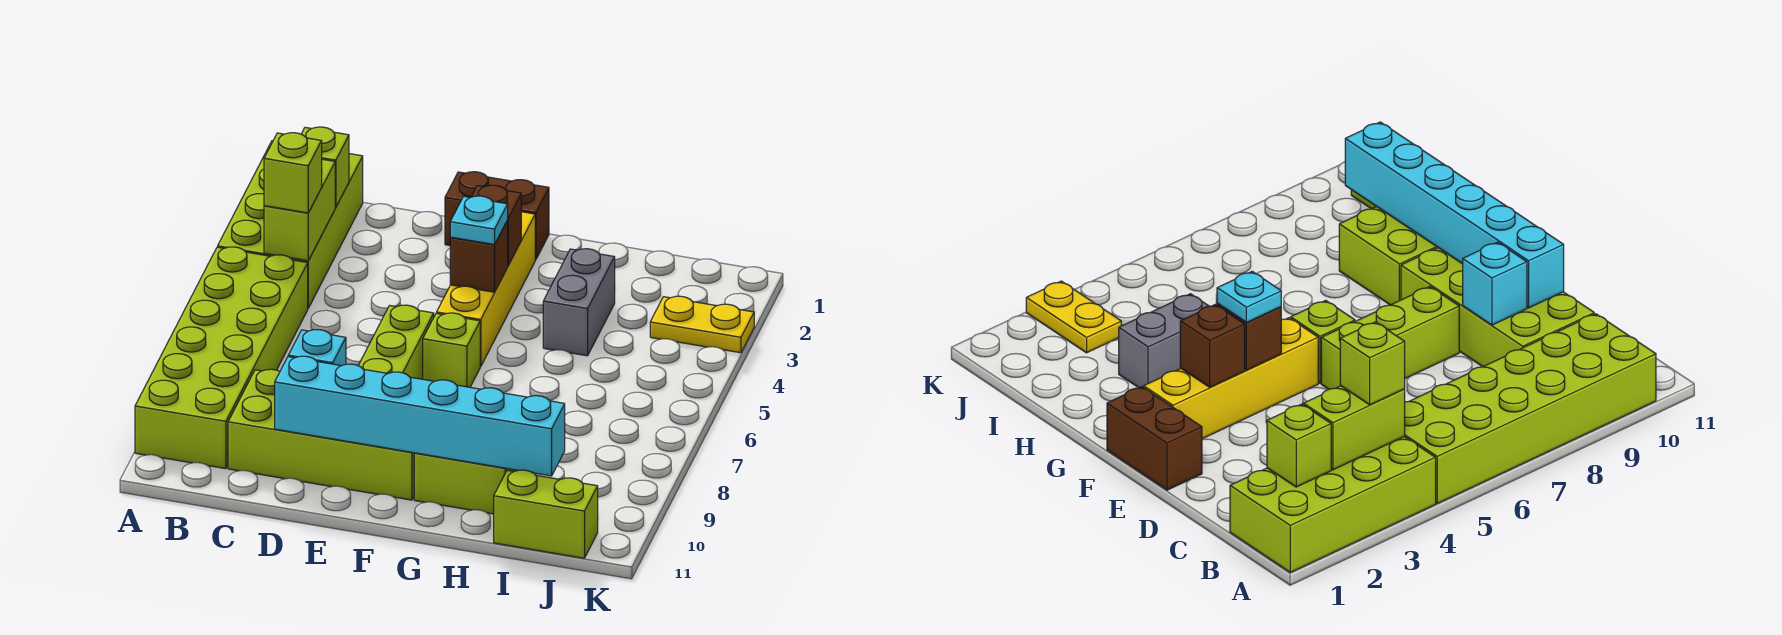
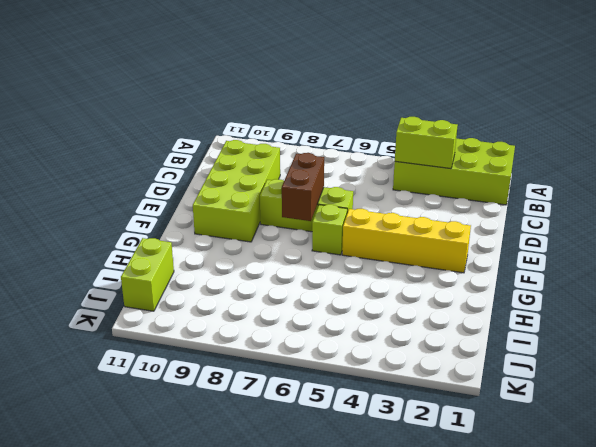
brown brick E7:F7 level 2 -> brown brick E1:F1 level 1
none -> lime brick A5:B10 level 1
none -> lime brick G9:H10 level 1
none -> grey brick H3:H4 level 1

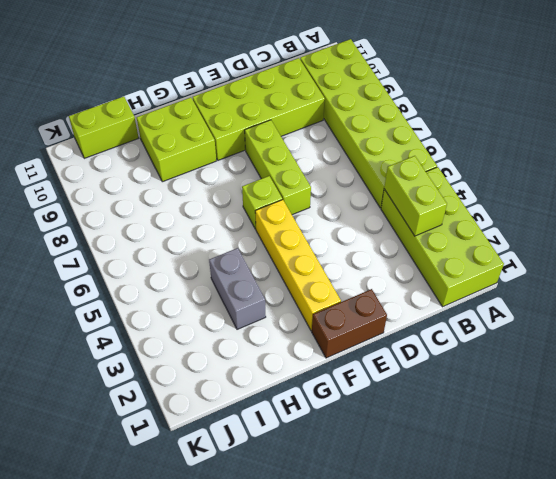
none -> yellow plate J3:K3 level 1
none -> lime brick B2 level 2
none -> cyan brick D9 level 2

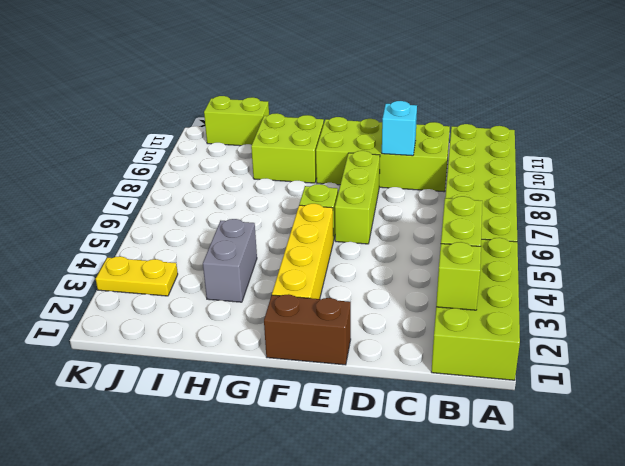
none -> cyan brick D10:I10 level 2
none -> brown brick F3 level 2
none -> brown brick F4 level 2

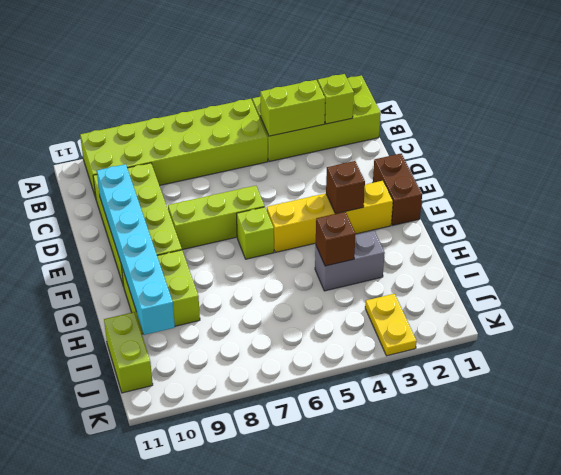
brown brick H4 level 2 -> brown brick F4 level 2
none -> cyan brick D9 level 2
none -> lime brick B4 level 3
none -> cyan plate F4 level 3

